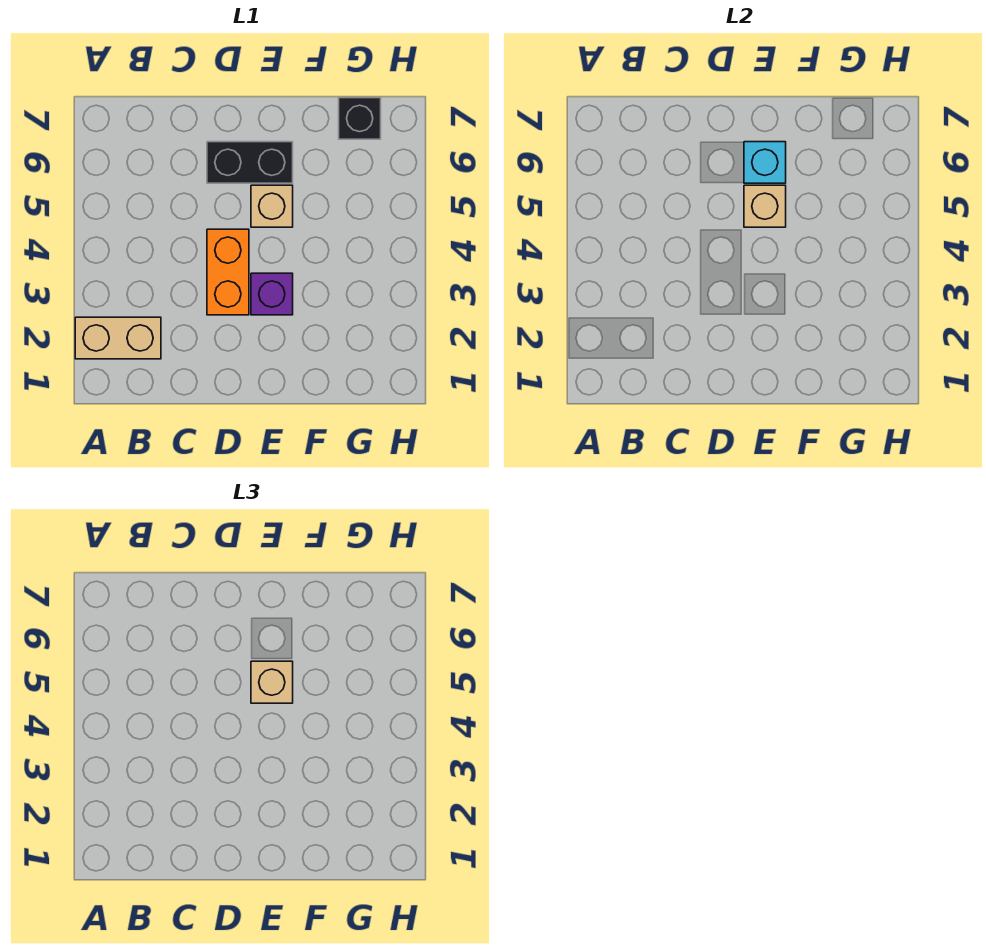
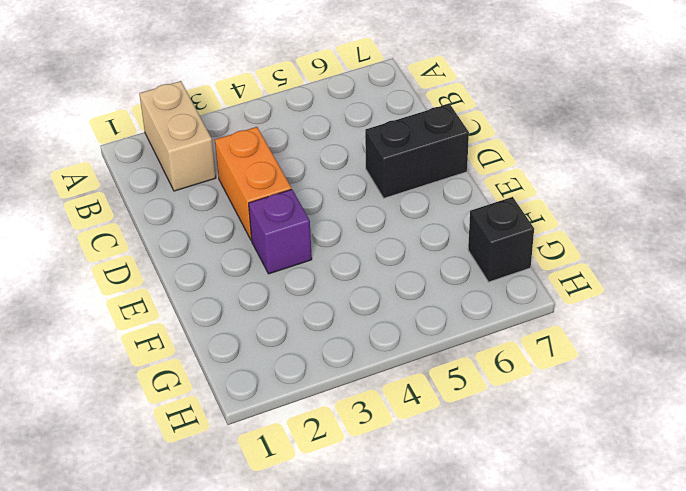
orange brick C3:D3 level 1 -> orange brick D3:D4 level 1
black brick D6:D7 level 1 -> black brick D6:E6 level 1
none -> tan brick E5 level 1
none -> tan brick E5 level 2

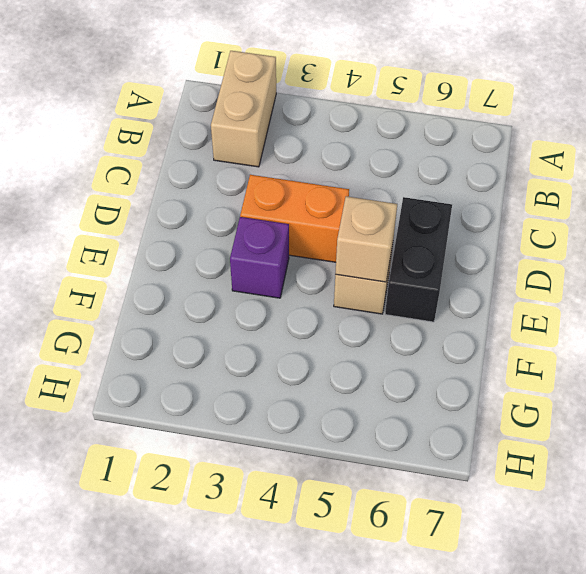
none -> black brick G7 level 1
none -> cyan brick E6 level 2

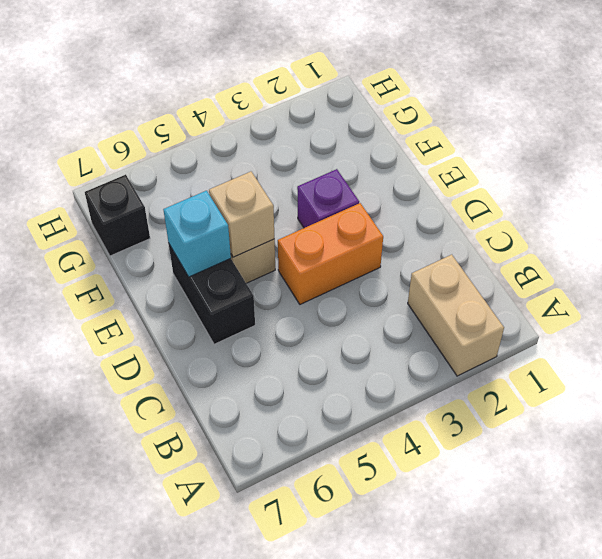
none -> tan brick E5 level 3

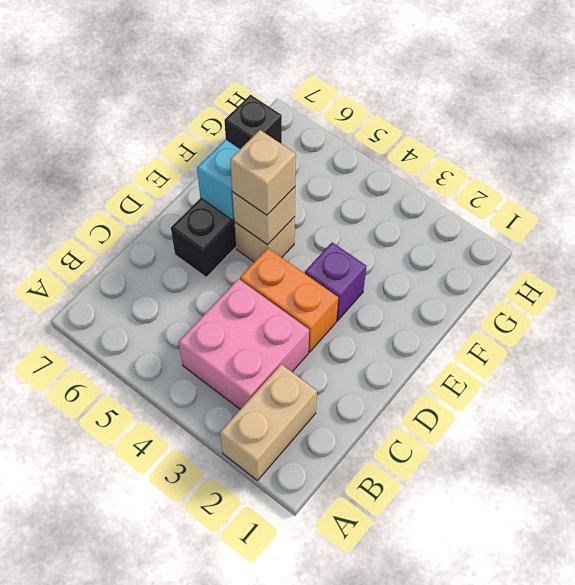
pink brick B3:C4 level 1 -> none

